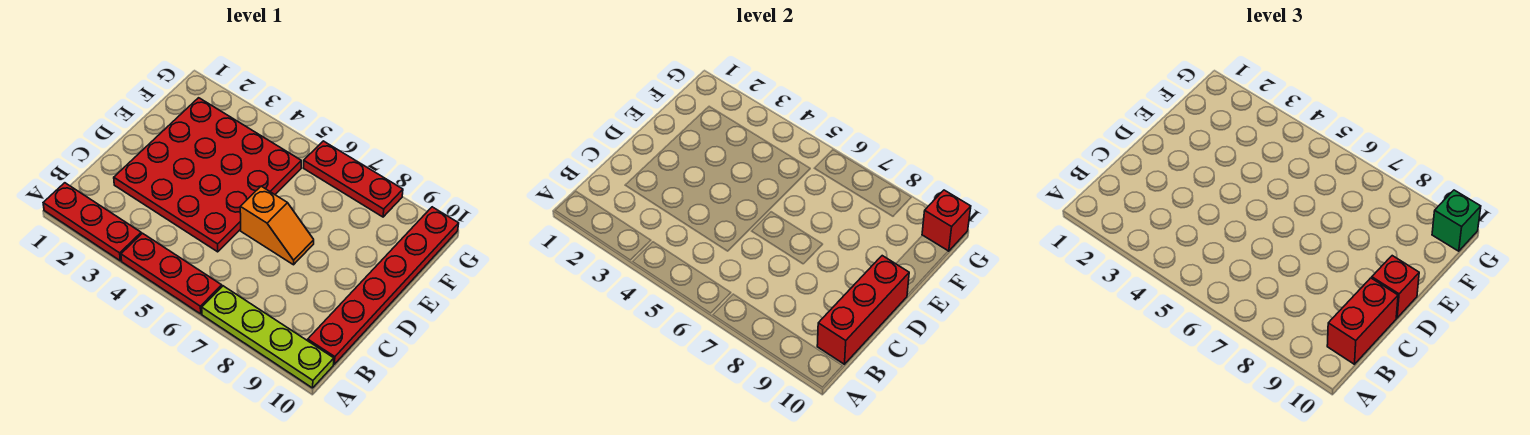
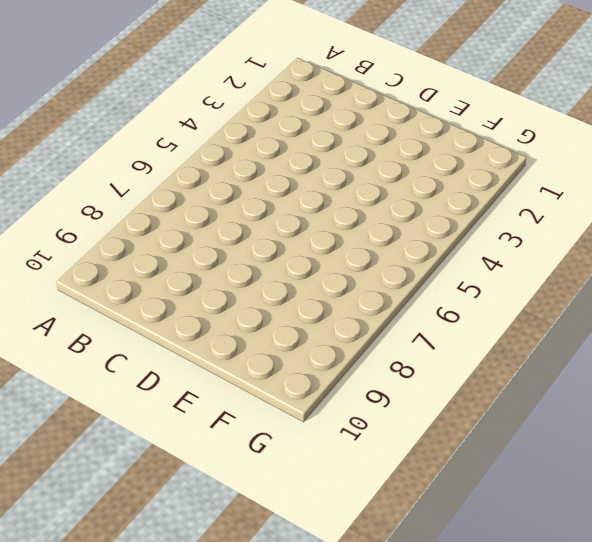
none -> red plate A1:A3 level 1
none -> red plate A4:A6 level 1
none -> lime plate A7:A10 level 1

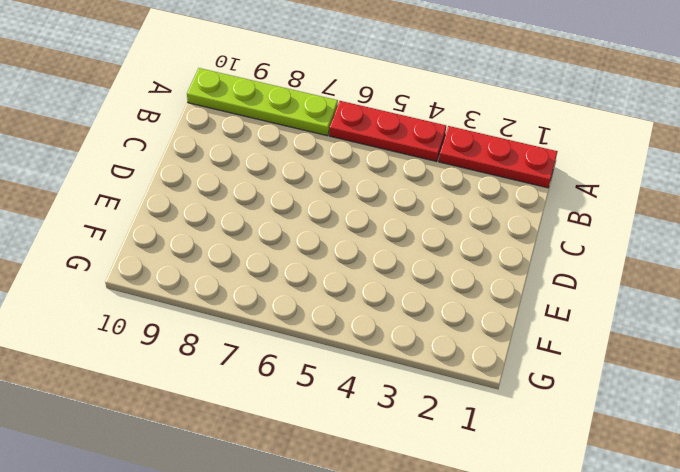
none -> red plate B10:G10 level 1
none -> red plate C2:F5 level 1
none -> orange slope D6:D7 level 1 top 6

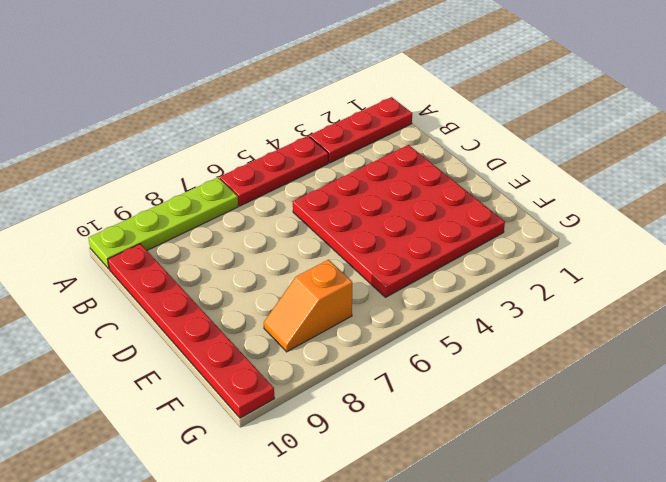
orange slope F7:F8 level 1 top 7 -> orange slope D6:D7 level 1 top 6
none -> red plate G6:G8 level 1
none -> red brick B10:D10 level 2
none -> red brick G10 level 2

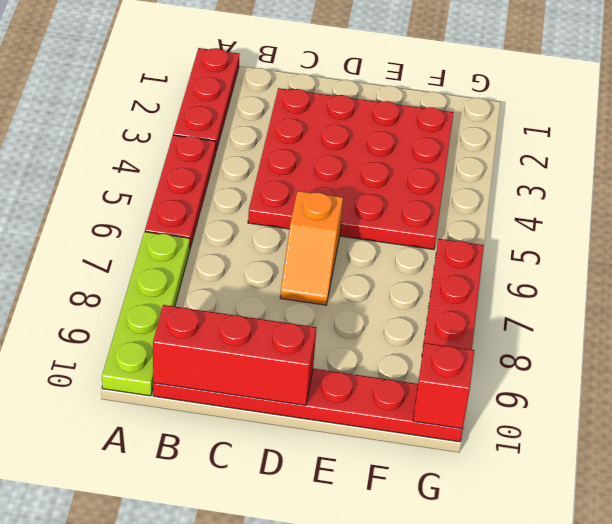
none -> red brick B10:C10 level 3
none -> red brick D10 level 3
none -> green brick G10 level 3

